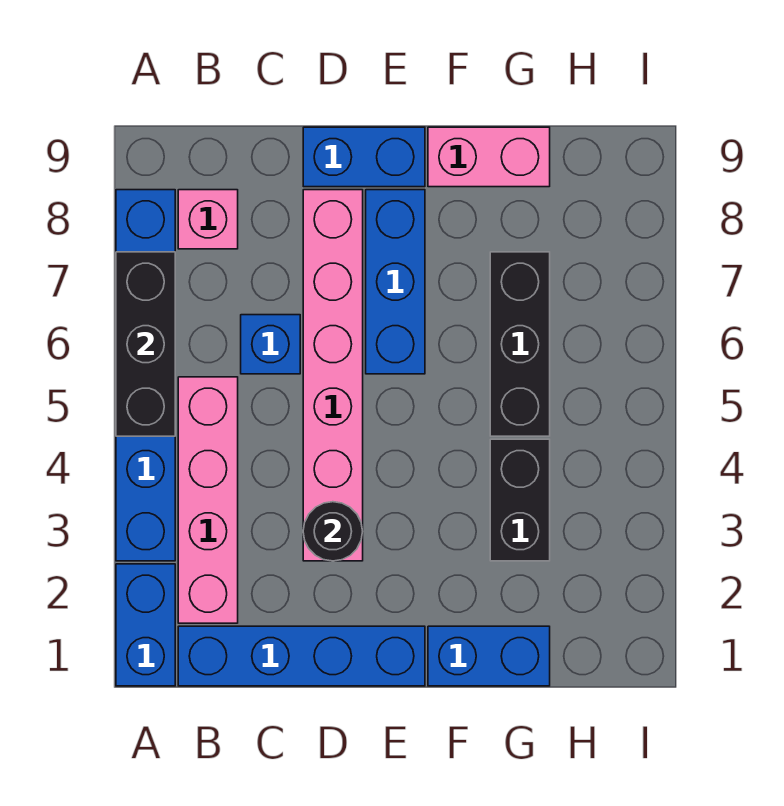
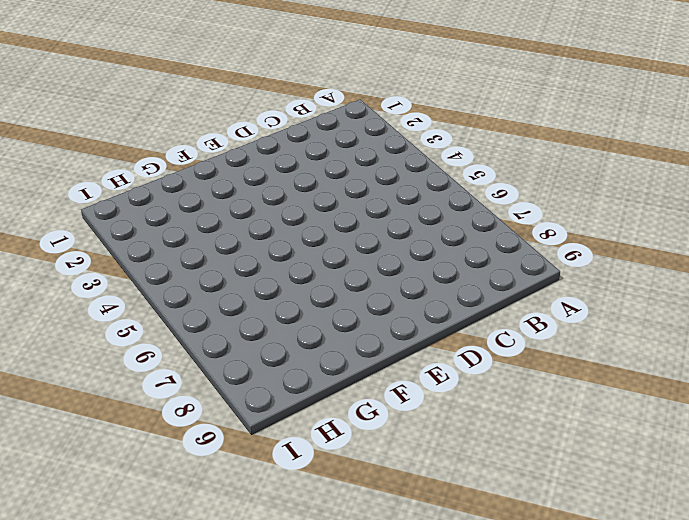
none -> blue brick A1:A2 level 1
none -> blue brick A3:A8 level 1
none -> blue brick B1:E1 level 1

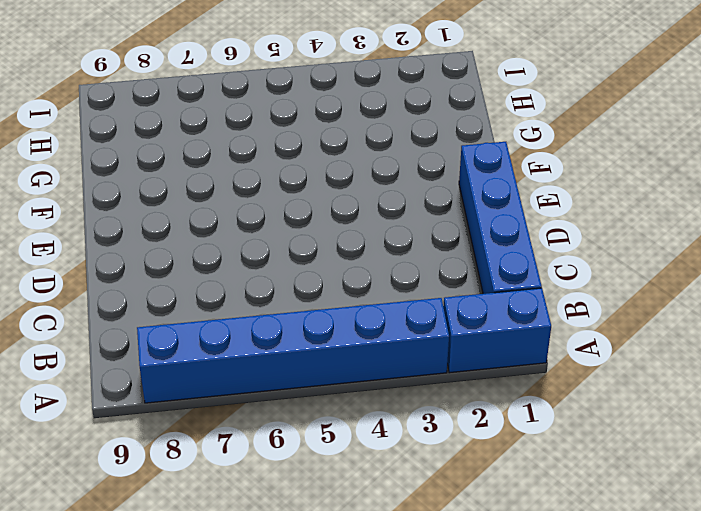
none -> pink brick B2:B5 level 1
none -> pink brick B8 level 1
none -> blue brick C6 level 1

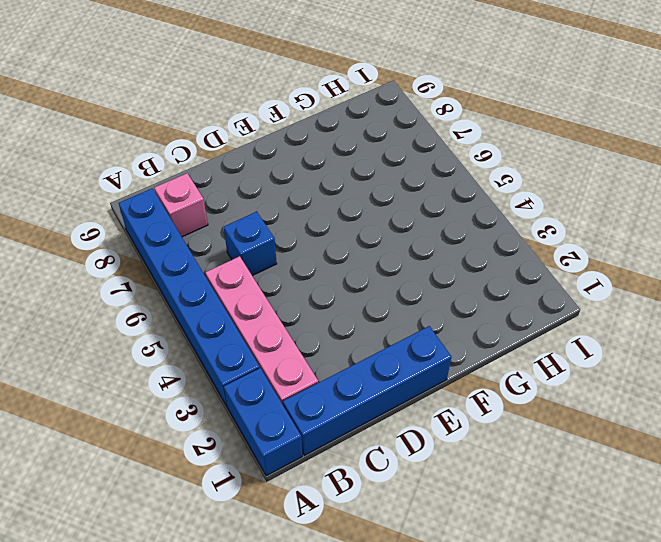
none -> pink brick D3:D8 level 1
none -> blue brick D9:E9 level 1
none -> blue brick E6:E8 level 1

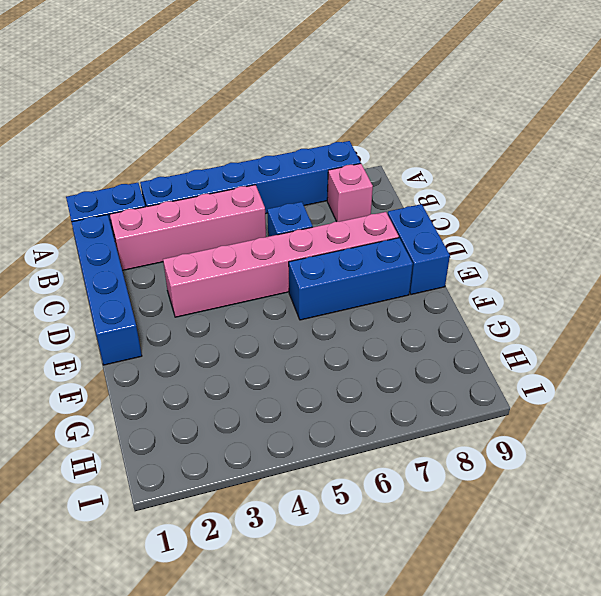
none -> blue brick F1:G1 level 1
none -> pink brick F9:G9 level 1
none -> black brick G3:G4 level 1

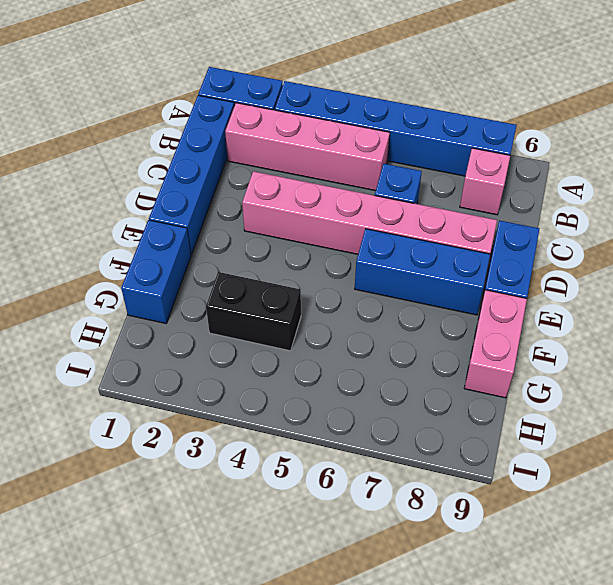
none -> black brick G5:G7 level 1
none -> black brick A5:A7 level 2
none -> black round brick D3 level 2

